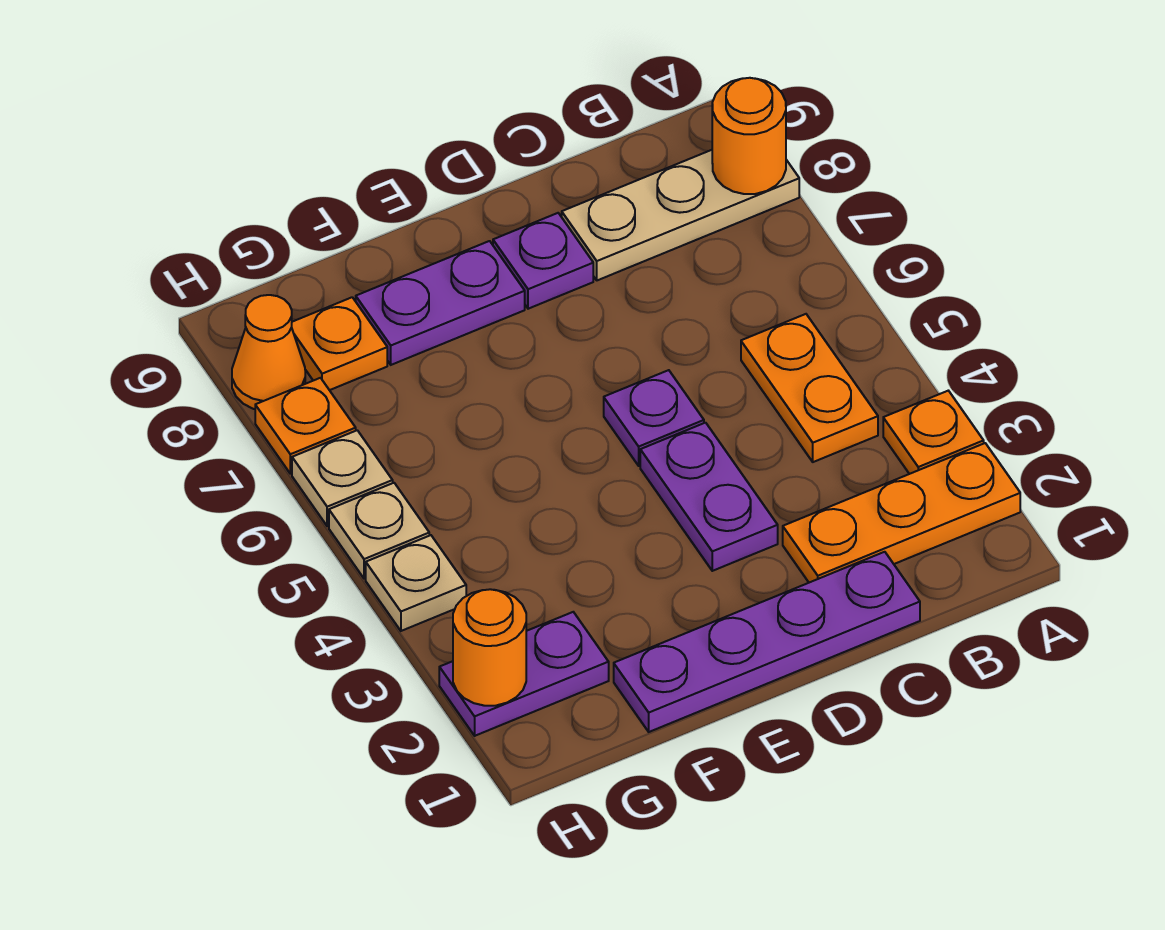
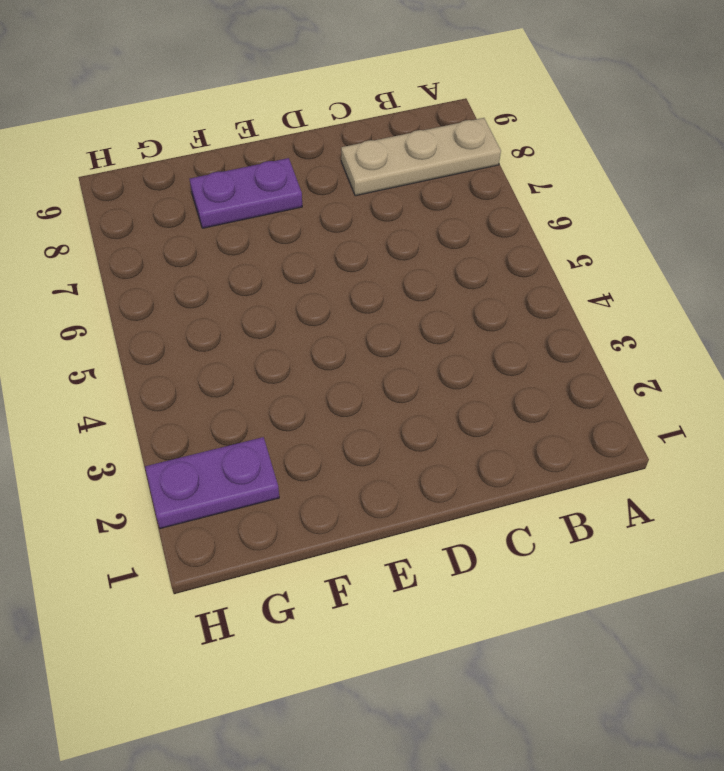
none -> orange plate A2:C2 level 1
none -> orange plate A3 level 1
none -> orange plate B4:B5 level 1

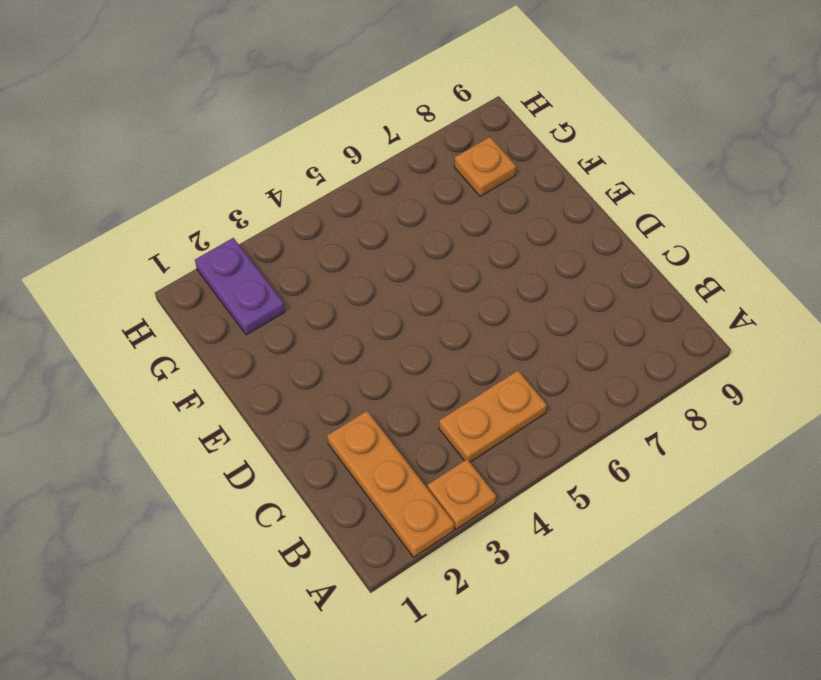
none -> tan plate A8:C8 level 1
none -> purple plate C1:F1 level 1
none -> purple plate D3:D4 level 1

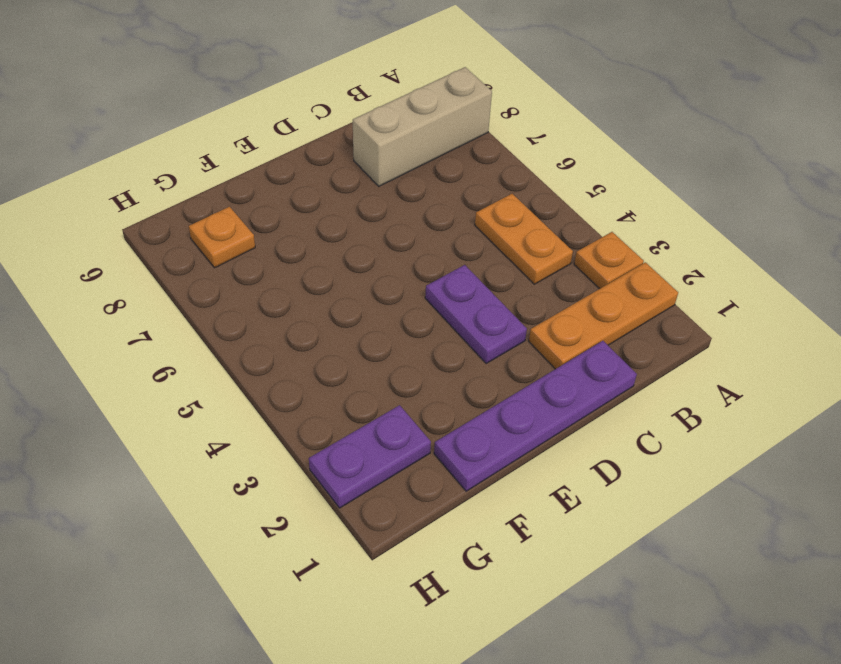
tan brick A8:C8 level 1 -> tan plate A8:C8 level 1
none -> purple plate D5 level 1
none -> purple plate D8 level 1
none -> purple plate E8:F8 level 1

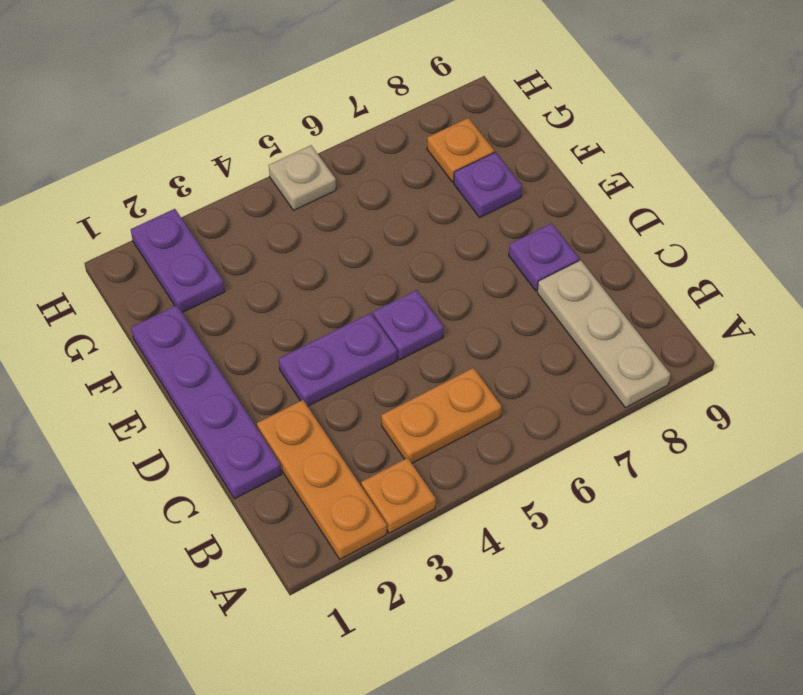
purple plate F8 level 1 -> purple plate E8:F8 level 1
none -> tan plate H4 level 1
none -> tan plate H6 level 1
none -> orange plate H7 level 1

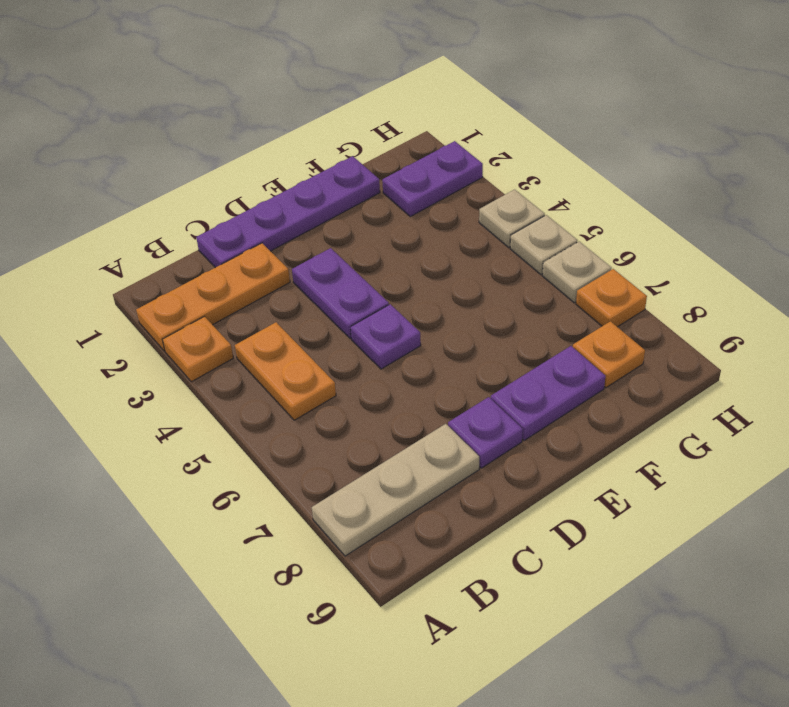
none -> orange cone H8 level 1
none -> orange round brick A8 level 2
none -> orange round brick H2 level 2

